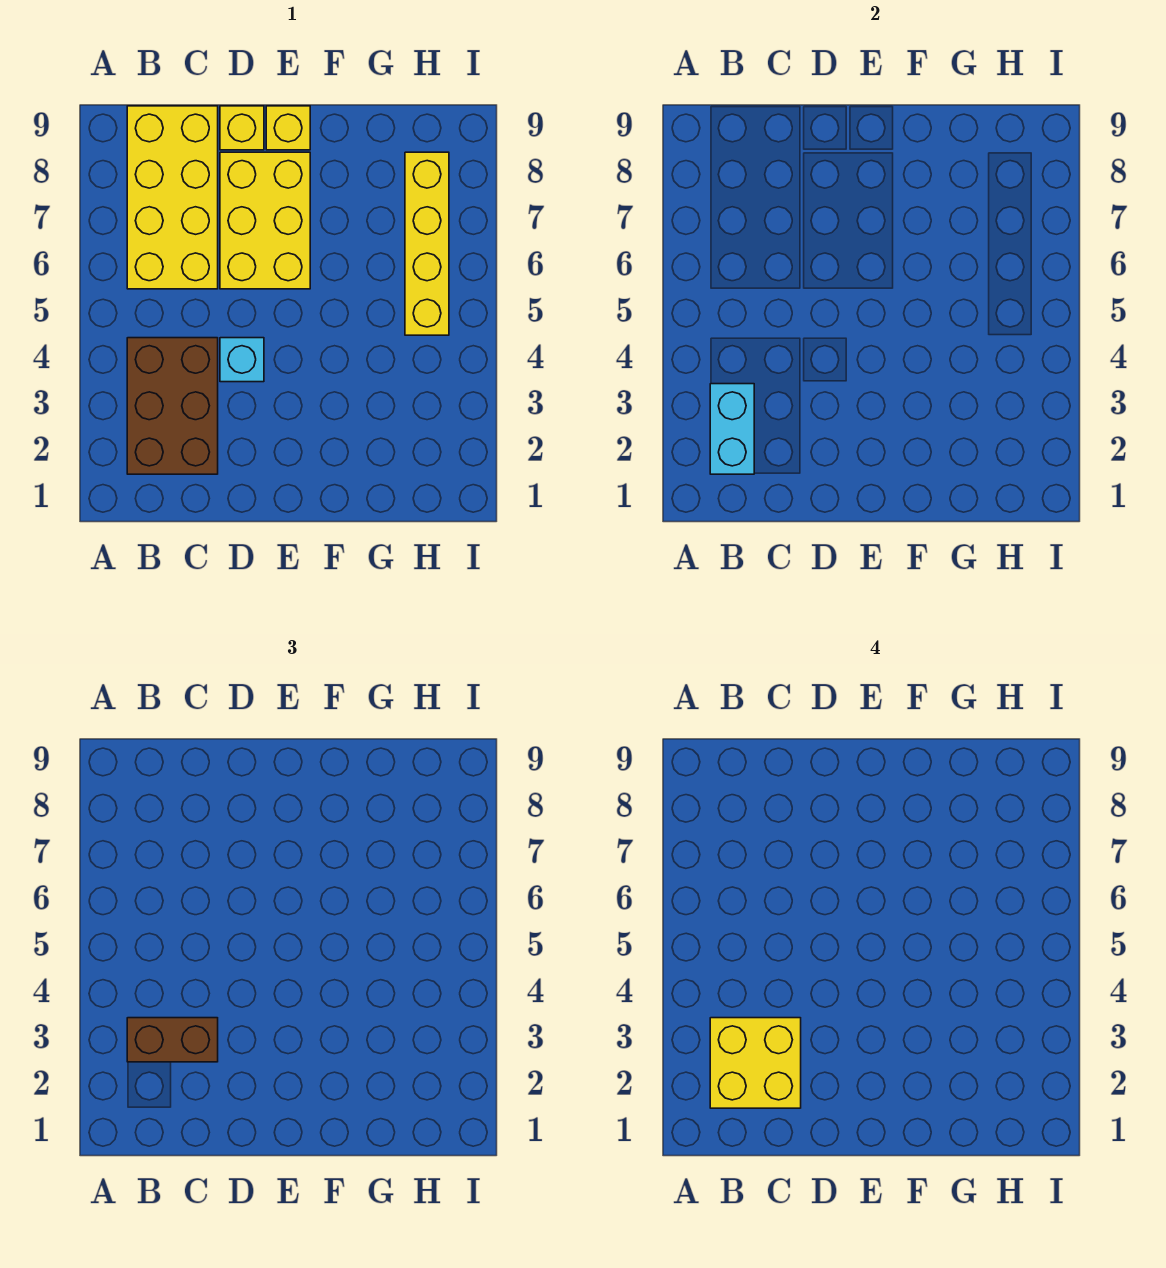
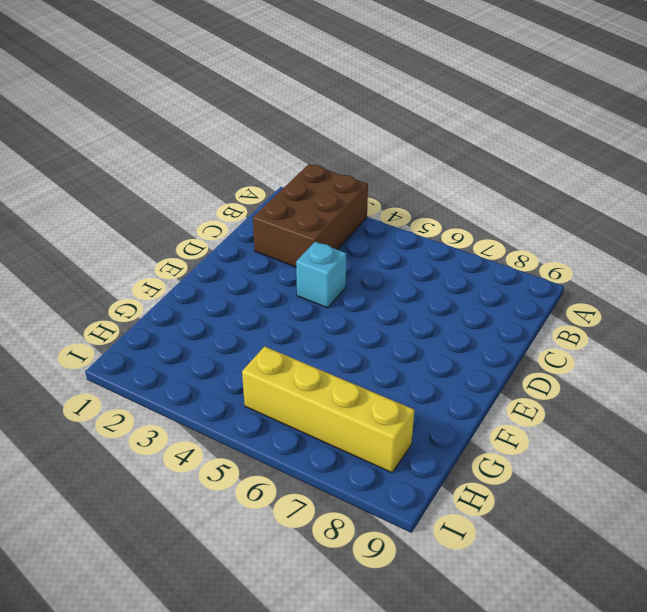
brown brick A2:C3 level 1 -> brown brick B2:C4 level 1
none -> yellow brick B6:C9 level 1
none -> yellow brick D6:E8 level 1

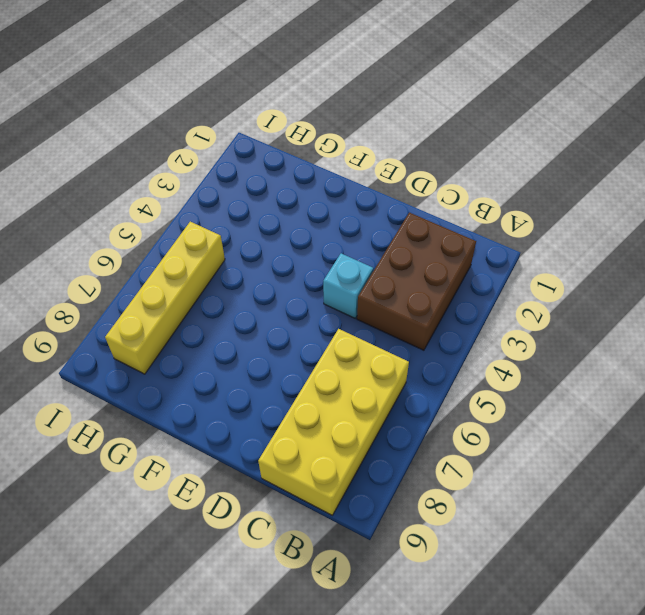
none -> yellow brick D6:E8 level 1
none -> yellow brick D9 level 1

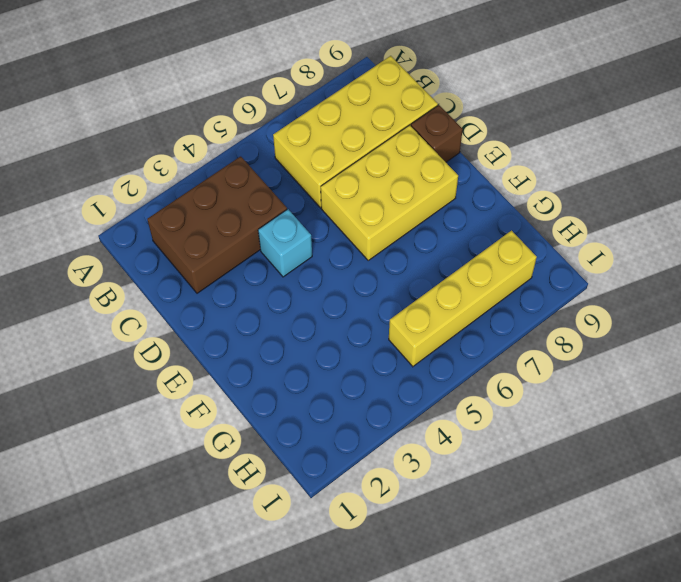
brown brick D9 level 1 -> yellow brick D9 level 1
none -> yellow brick E9 level 1
none -> cyan brick B2:B3 level 2

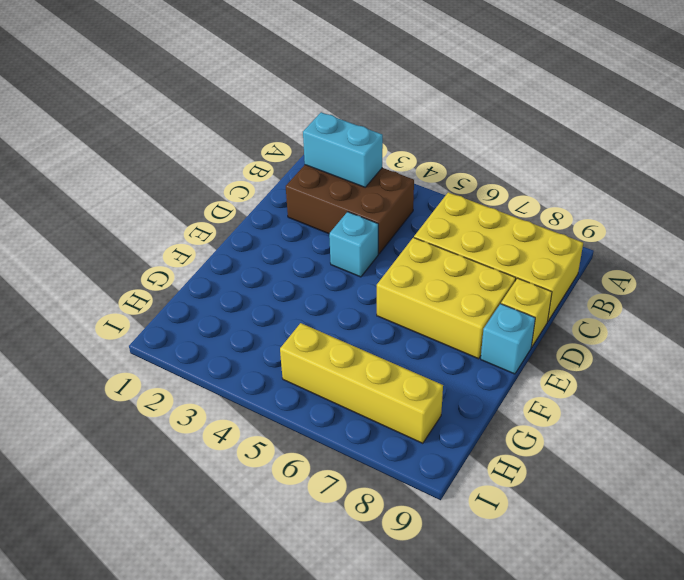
cyan brick E9 level 1 -> yellow brick E9 level 1
none -> brown brick B3:C3 level 3
none -> yellow brick B2:C3 level 4

